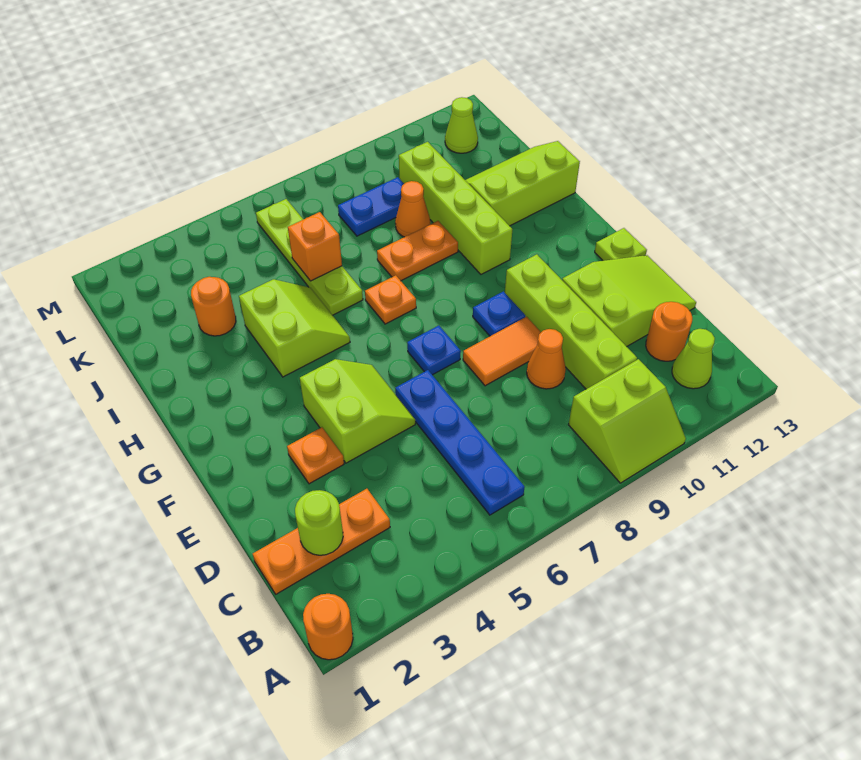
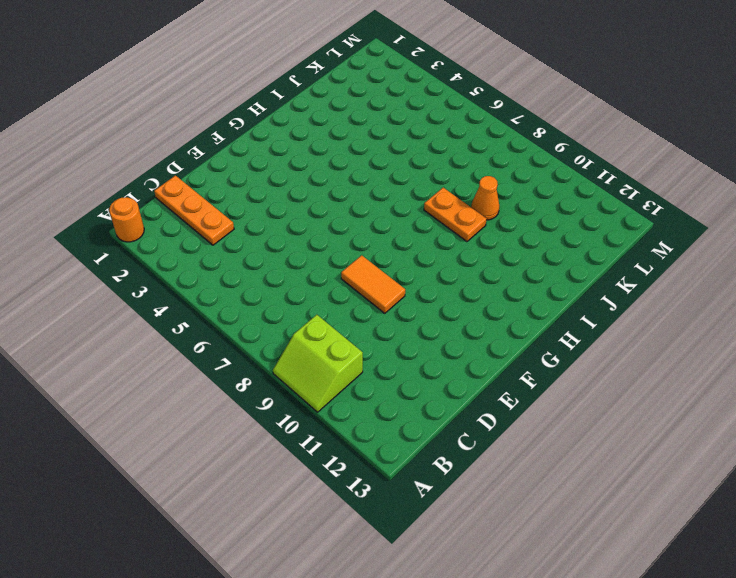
none -> blue plate B6:E6 level 1
none -> lime cone B12 level 1
none -> lime brick C10:F10 level 1

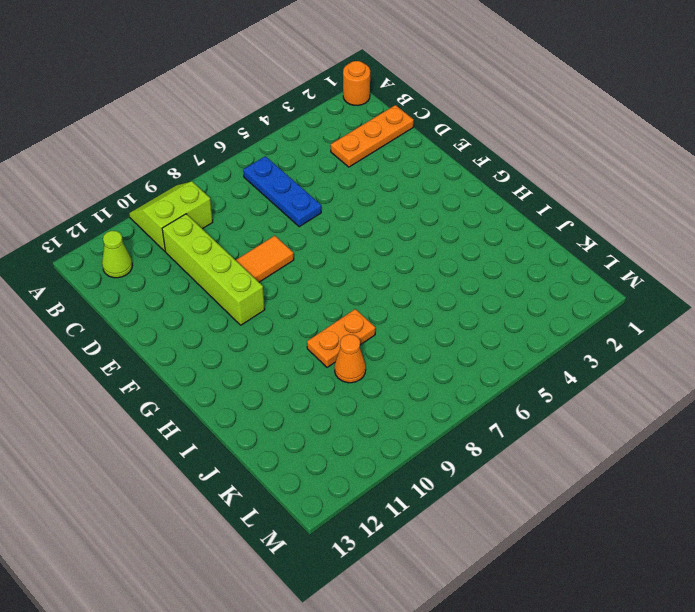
blue plate B6:D6 level 1 -> blue plate B6:E6 level 1
none -> orange round brick C12 level 1
none -> orange cone D9 level 1
none -> lime slope D11:E13 level 1 top 11

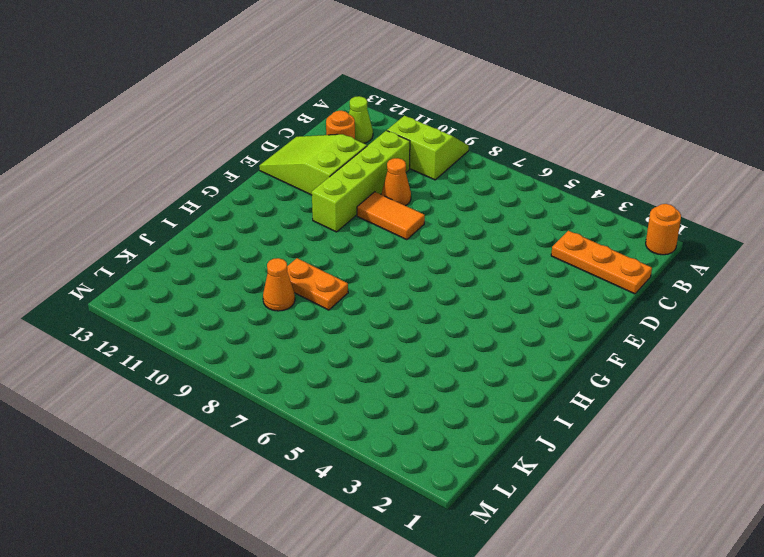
none -> blue plate B6:E6 level 1
none -> orange plate E3 level 1
none -> lime slope E4:F5 level 1 top 4

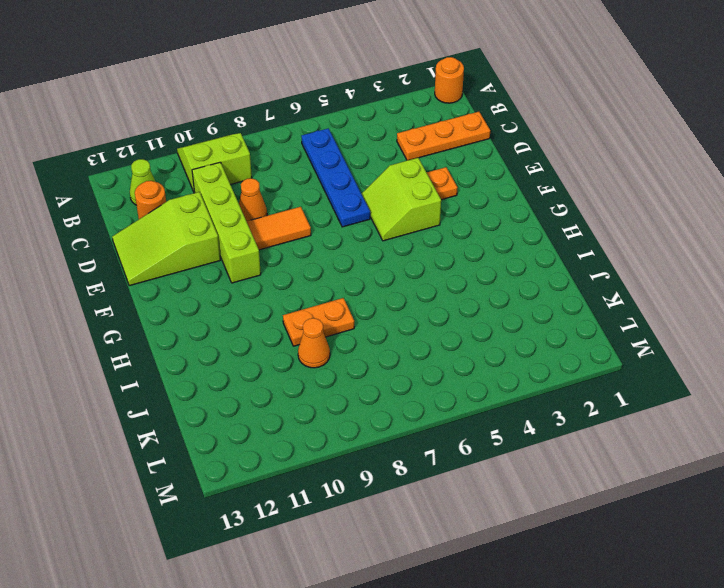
none -> blue plate F7 level 1
none -> blue plate F9 level 1
none -> lime plate F13 level 1

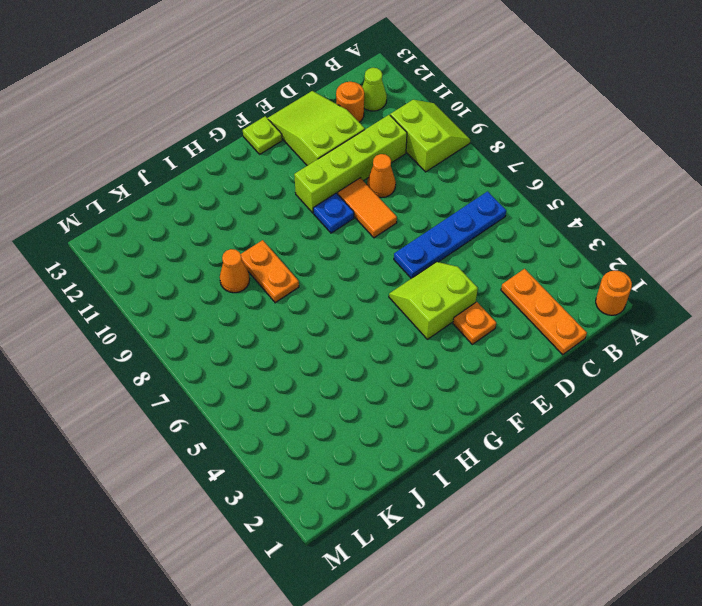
none -> blue plate F7 level 1
none -> lime slope H4:I5 level 1 top 4
none -> orange plate H7 level 1

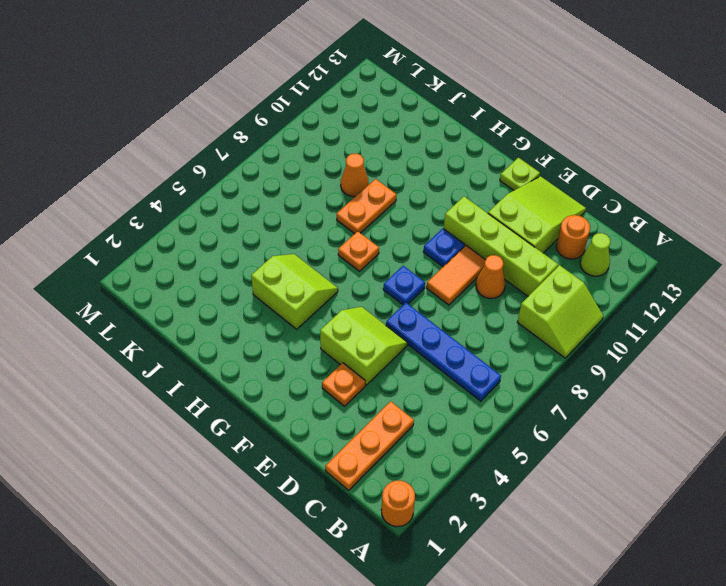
none -> lime brick H10:K10 level 1
none -> lime plate I6:L6 level 1
none -> lime slope I11:J13 level 1 top I

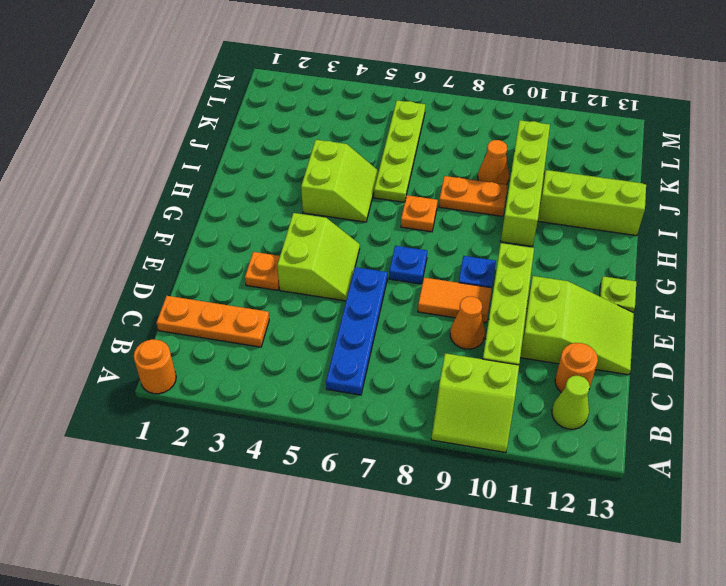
none -> orange round brick J3 level 1
none -> blue plate K8:K9 level 1
none -> lime cone L12 level 1

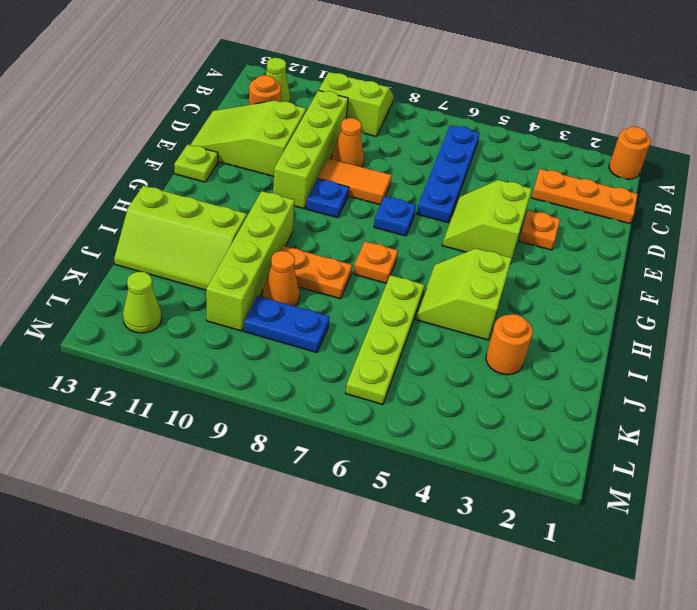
none -> lime round brick C2 level 2
none -> orange brick J6 level 2

